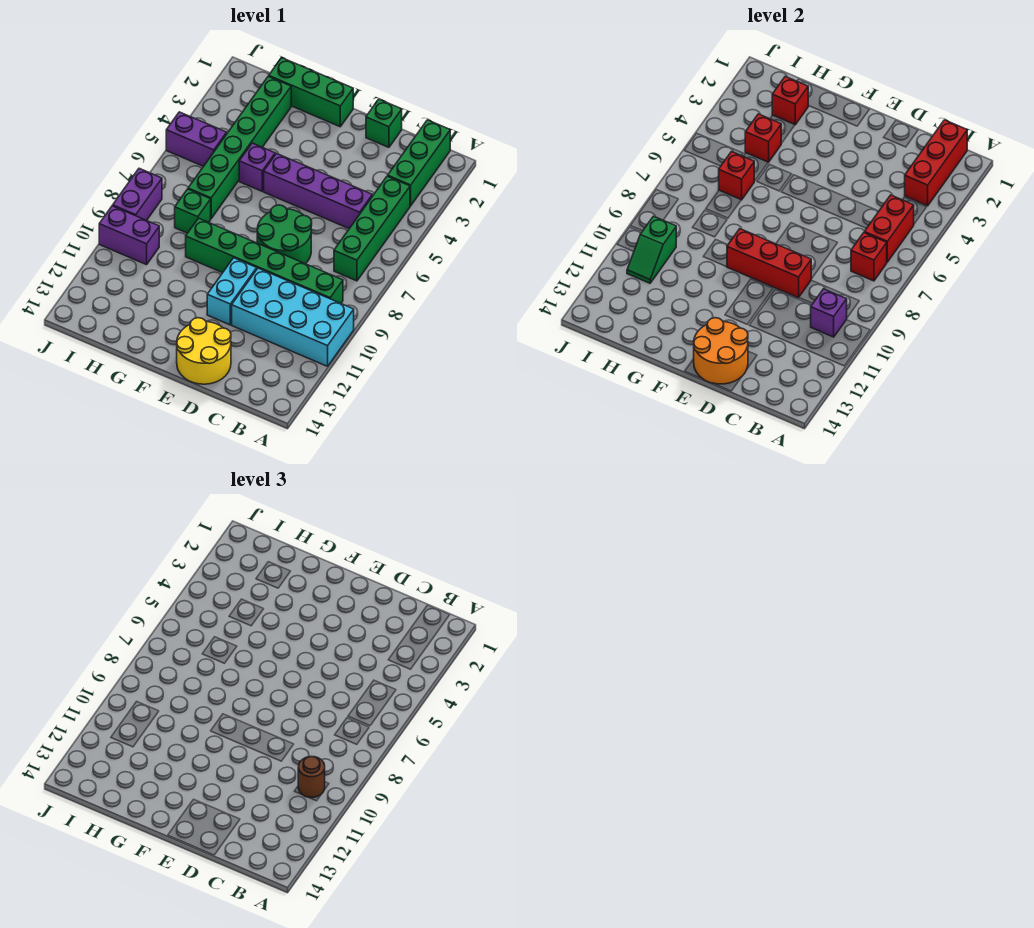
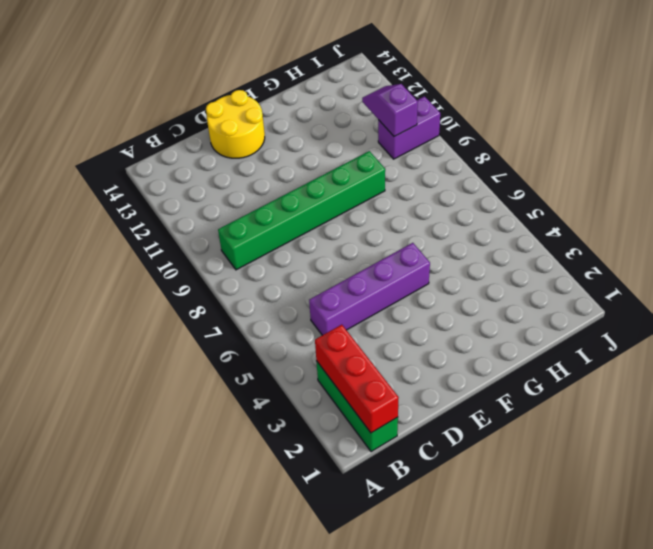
purple slope I10:I11 level 2 top 10 -> green slope I10:I11 level 2 top 10
none -> cyan brick A10:D11 level 1
none -> green brick B4:B7 level 1
none -> green brick D1 level 1

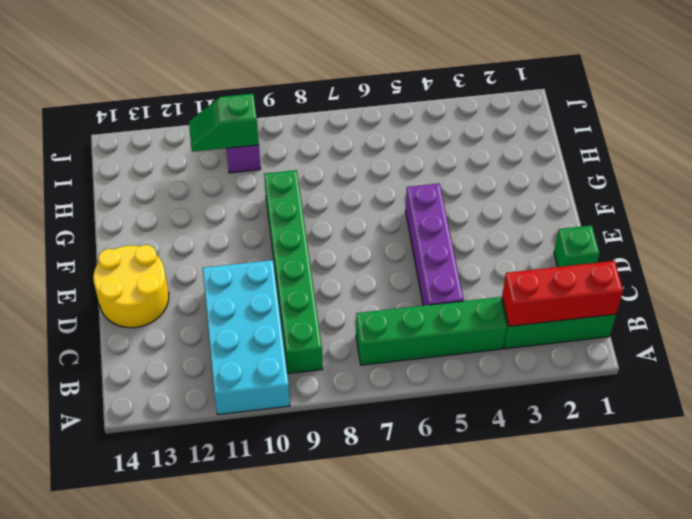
none -> green round brick D7:E8 level 1
none -> cyan brick E10:E11 level 1
none -> green brick F1:H1 level 1

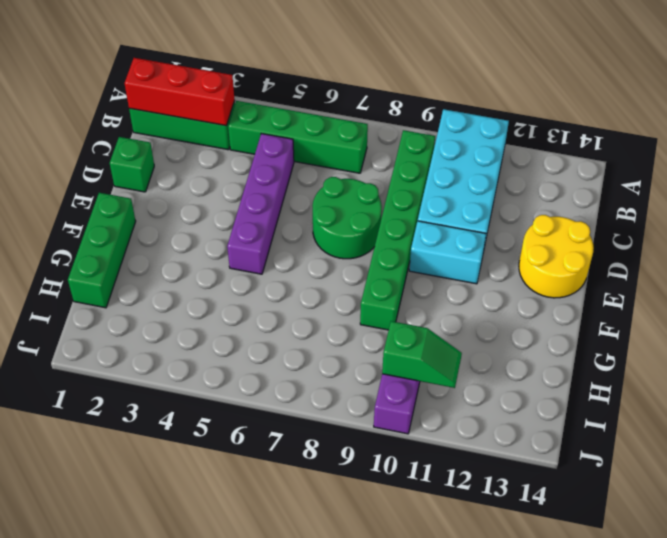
none -> purple brick G5 level 1
none -> green brick H2:H7 level 1
none -> green brick H8 level 1

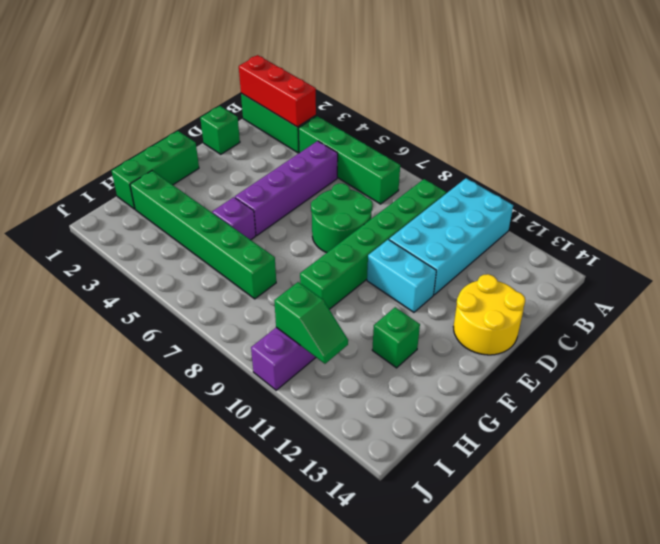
green brick G12 level 1 -> green brick H8 level 1
none -> purple brick I5:J5 level 1
none -> purple brick J8:J9 level 1
none -> red brick B5:B6 level 2

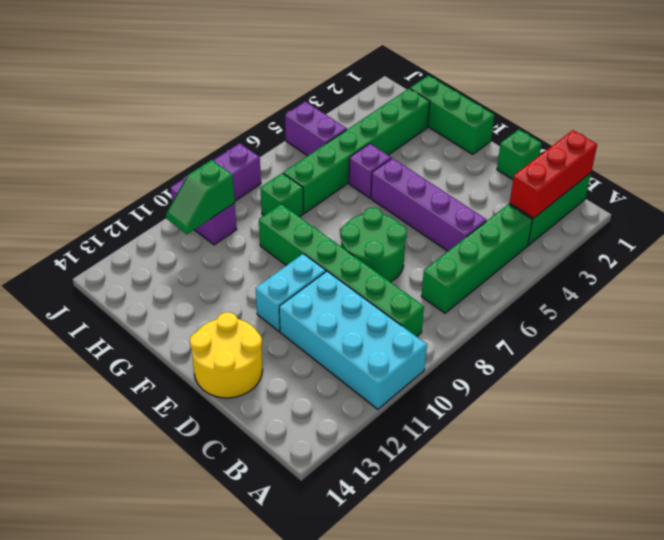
none -> red brick B5:B6 level 2
none -> red brick B7 level 2
none -> purple brick B10 level 2

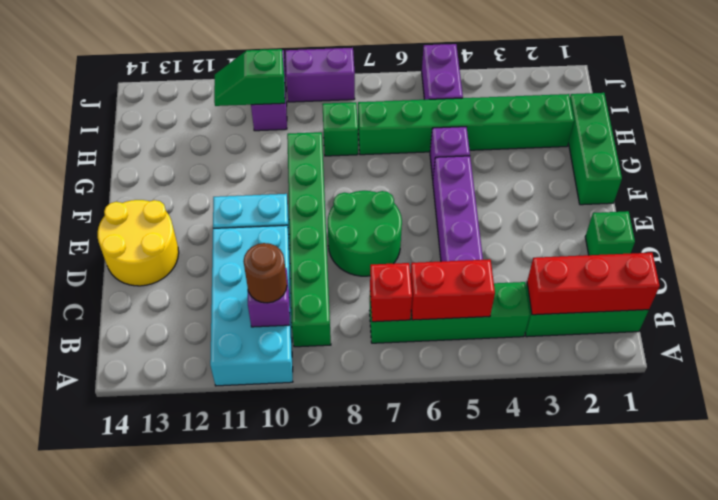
none -> red brick D9:F9 level 2
none -> orange round brick D13:E14 level 2
none -> red brick H2 level 2

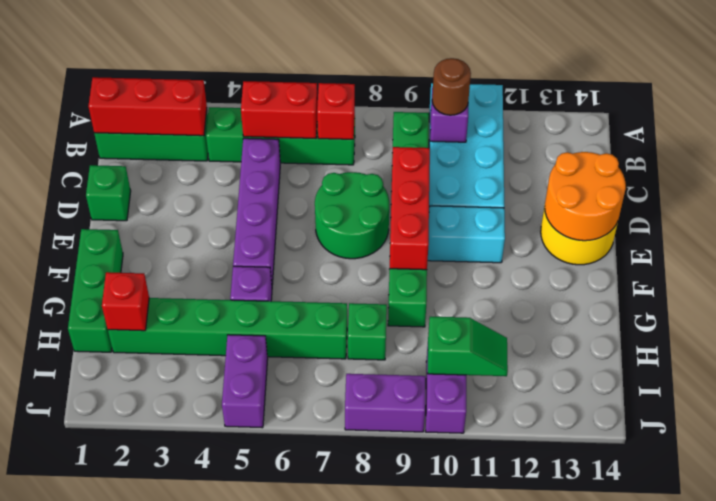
none -> red brick H4 level 2
none -> red brick H6 level 2

